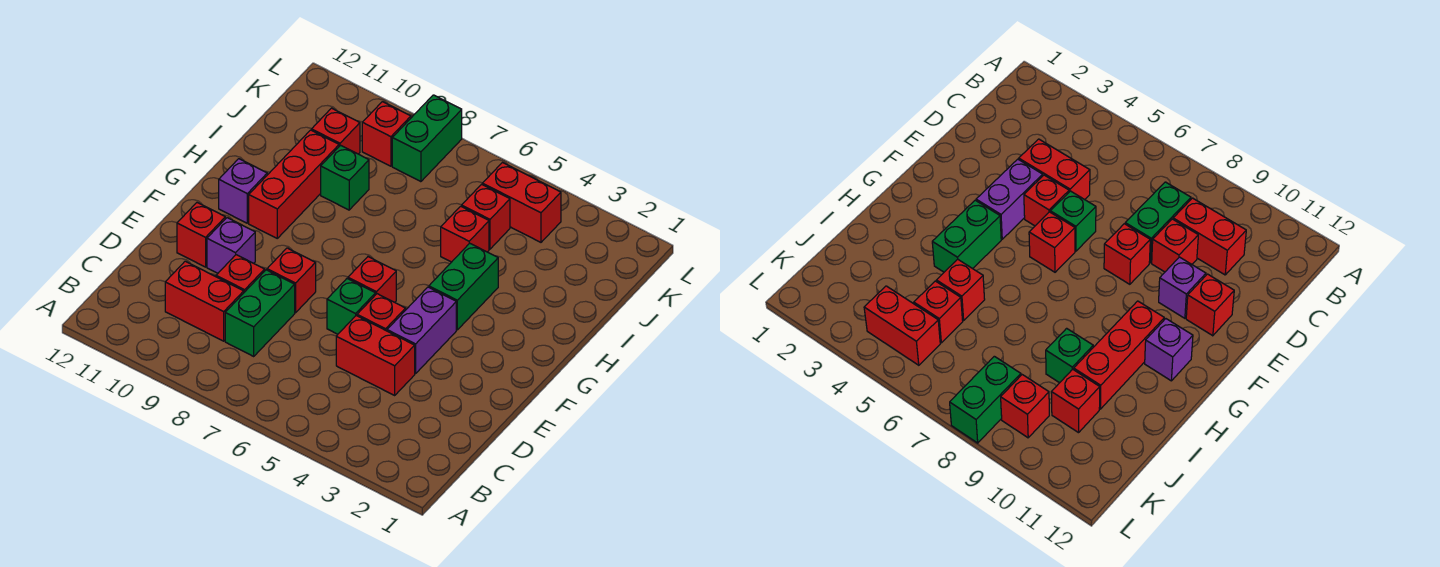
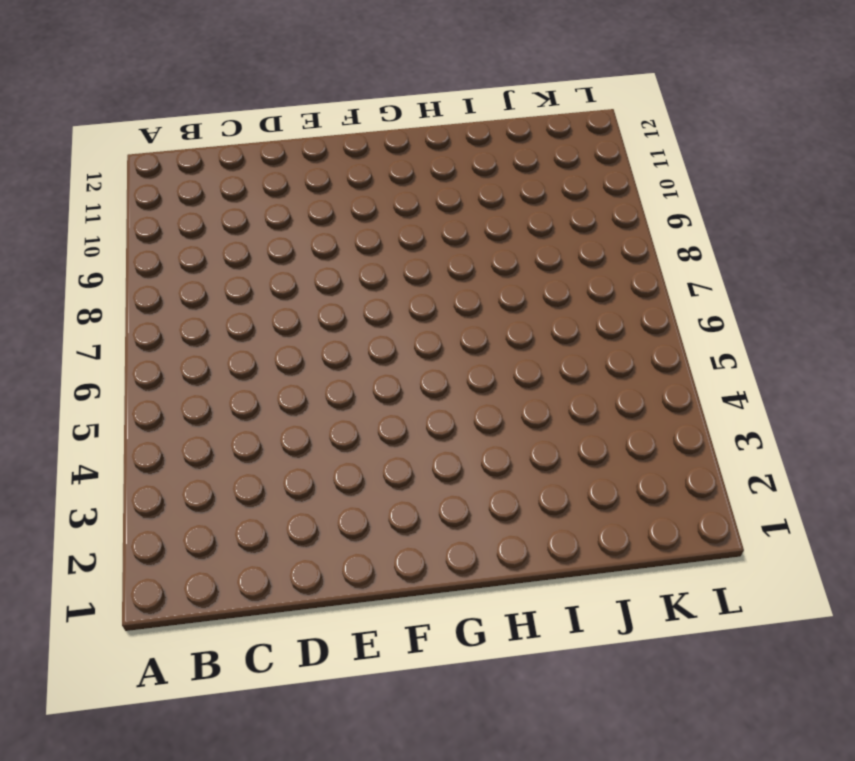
none -> green brick C8:D8 level 1
none -> red brick C9:C10 level 1
none -> red brick D4:D5 level 1

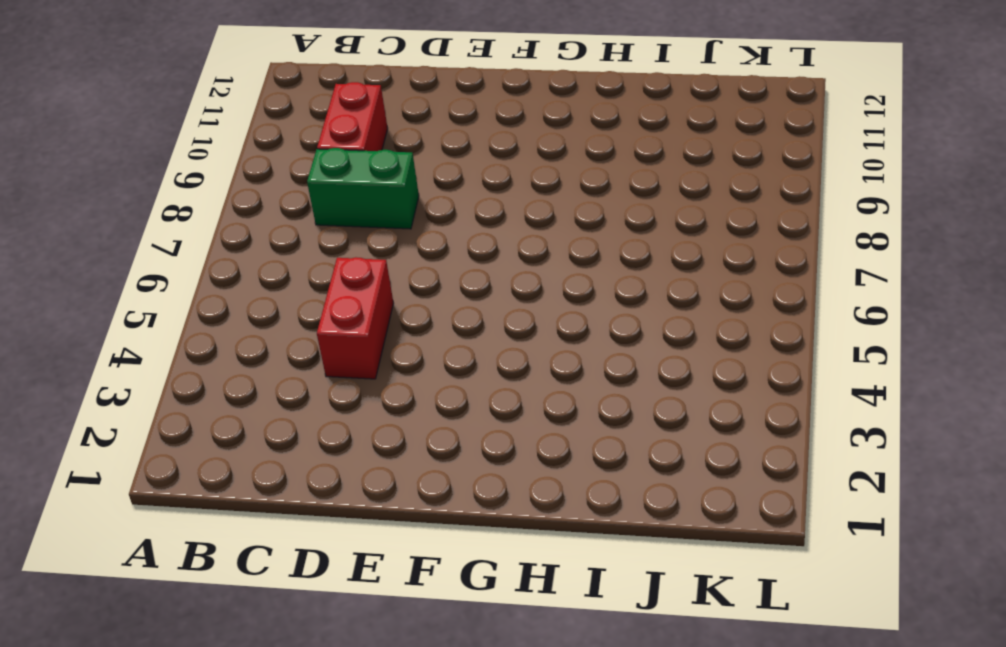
none -> red brick D9 level 1
none -> purple brick E4:F4 level 1
none -> red brick E5 level 1

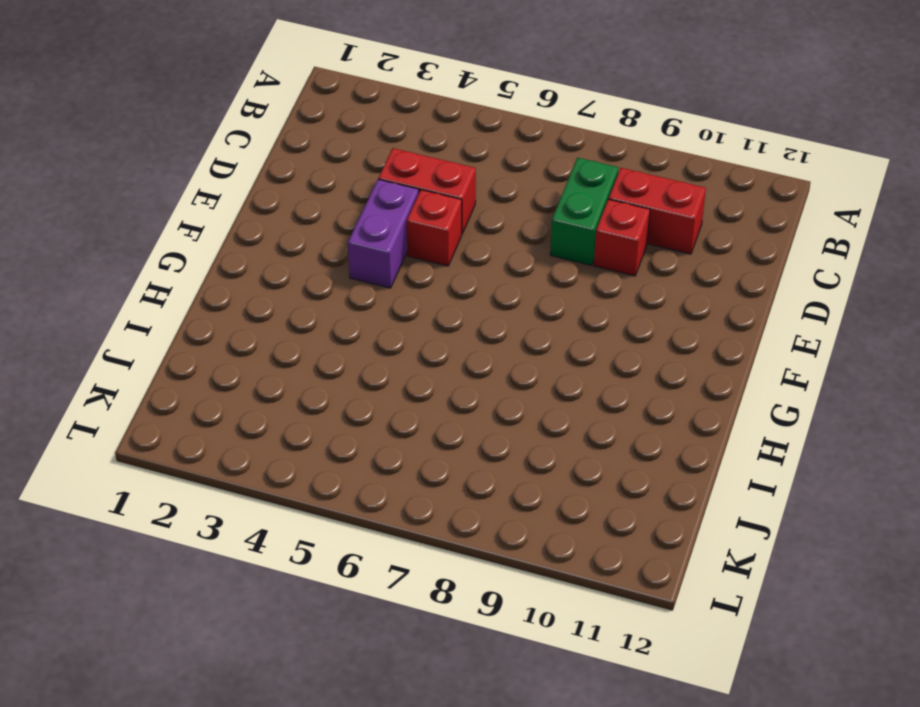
none -> green brick E6 level 1
none -> red brick E8 level 1
none -> purple brick E10 level 1

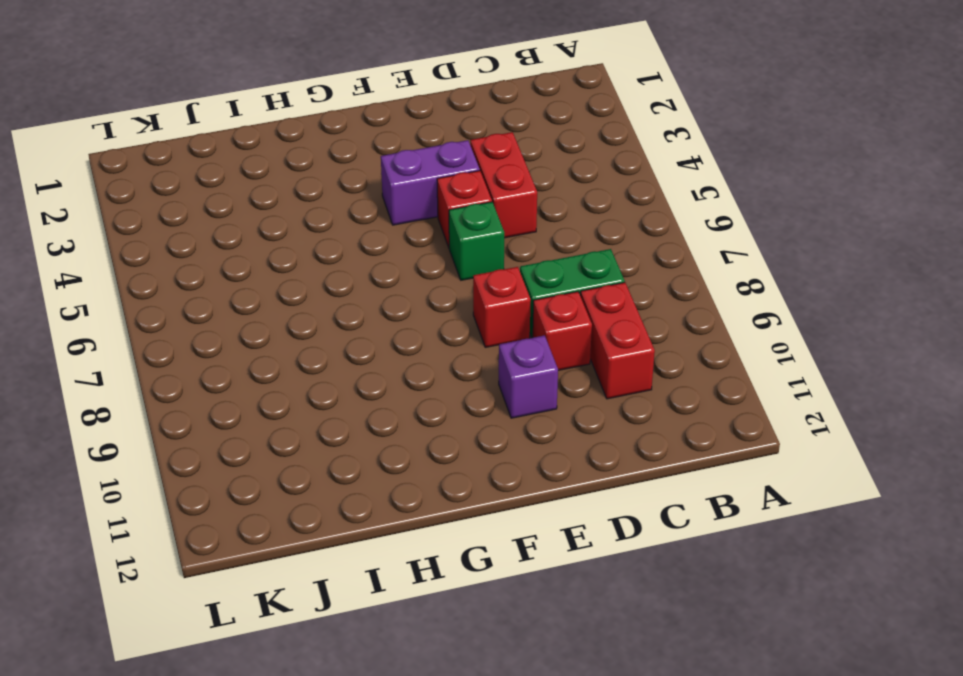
none -> red brick E11 level 1
none -> red brick F6 level 1
none -> green brick G4:H4 level 1

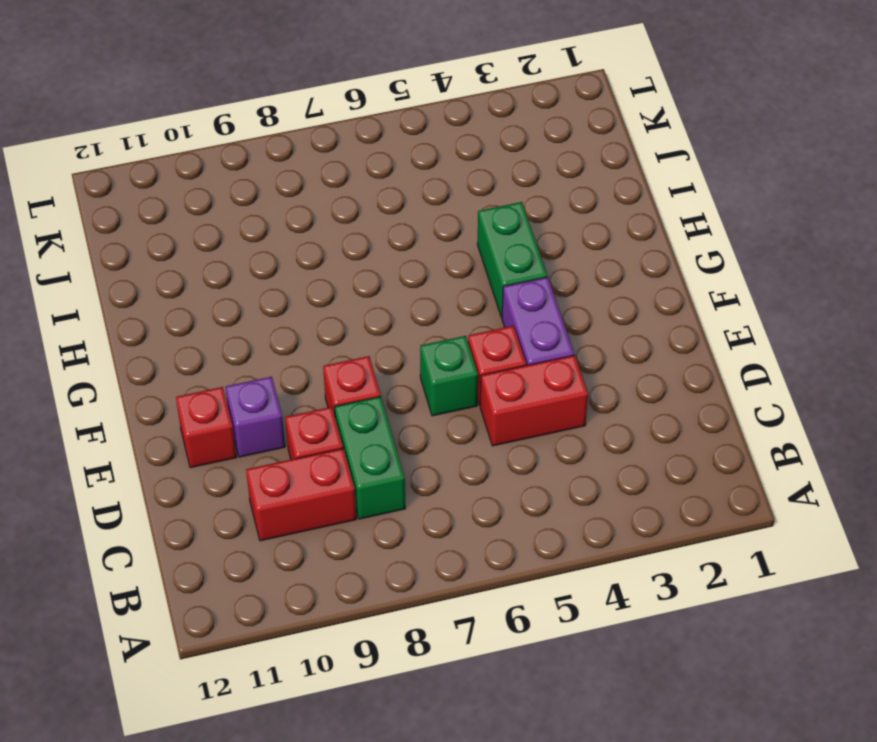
none -> red brick F6 level 1
none -> red brick G10:I10 level 1
none -> purple brick G11 level 1

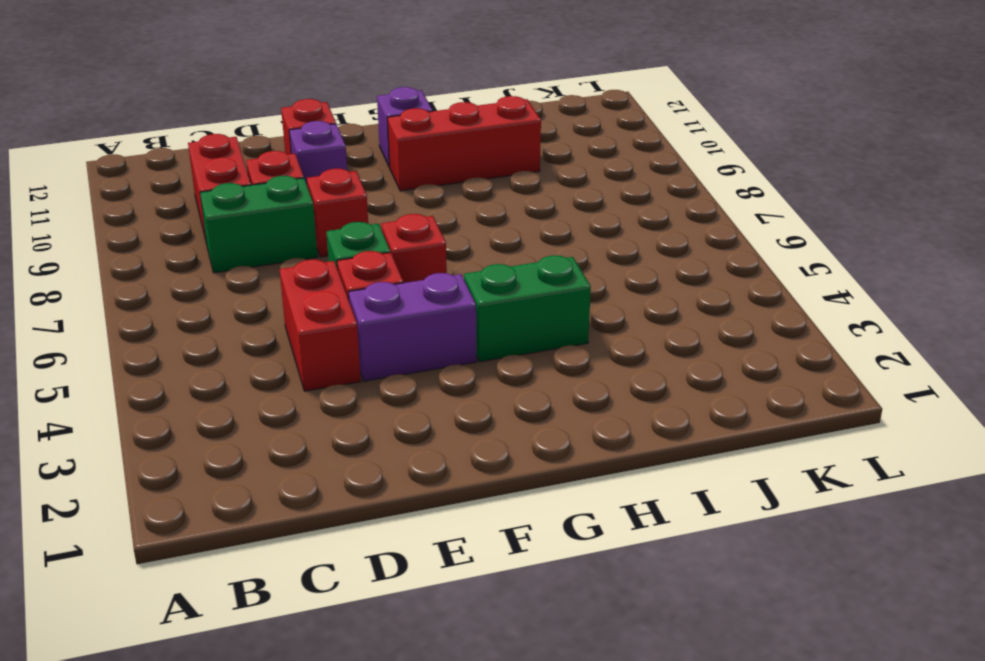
none -> red brick I5 level 1
none -> green brick I9 level 1
none -> red brick J5 level 1

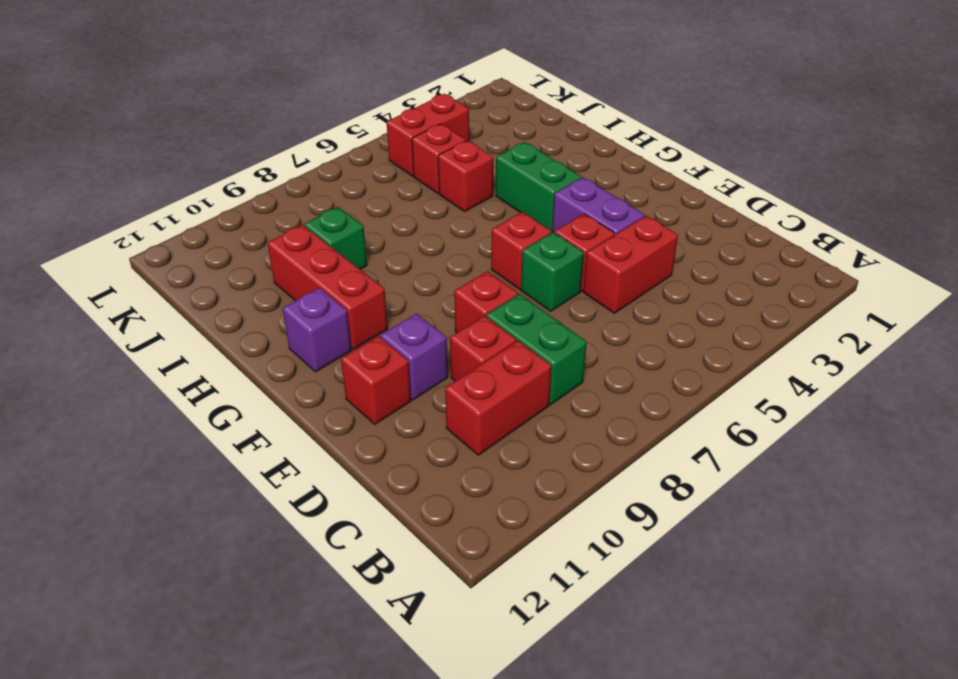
none -> red brick J10 level 1
none -> green brick K8:L8 level 1
none -> red brick K9 level 1

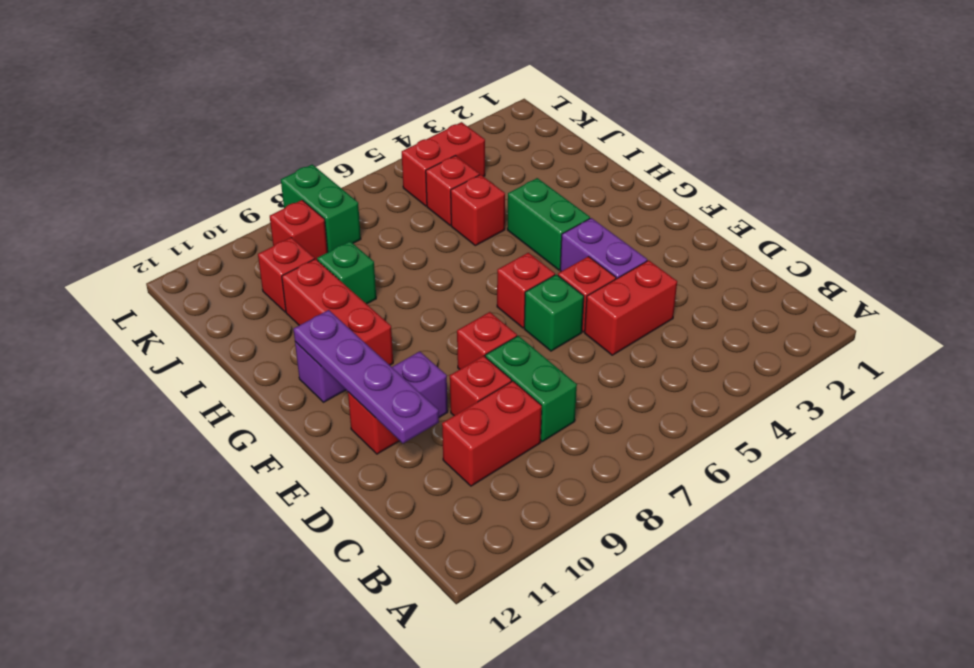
purple plate D11:G11 level 2 -> none

